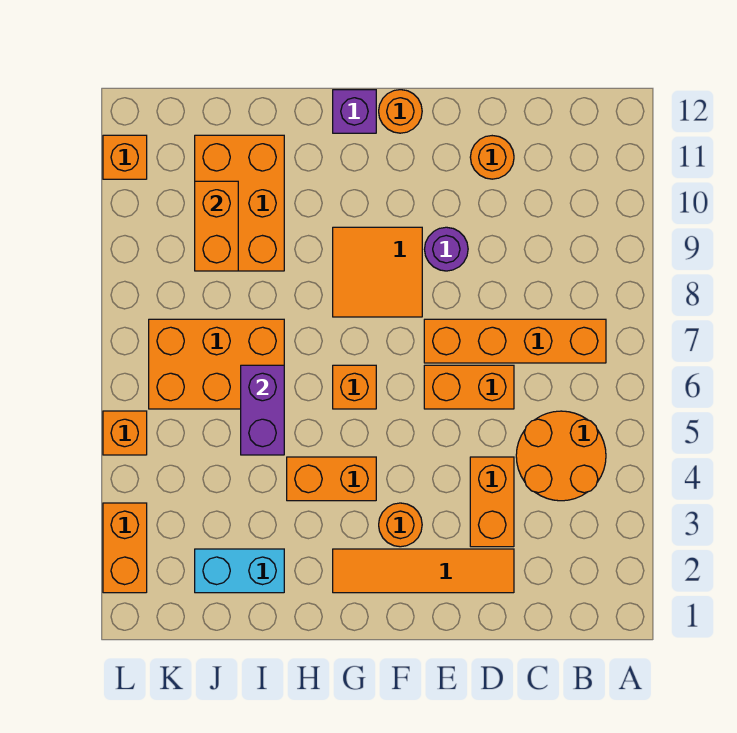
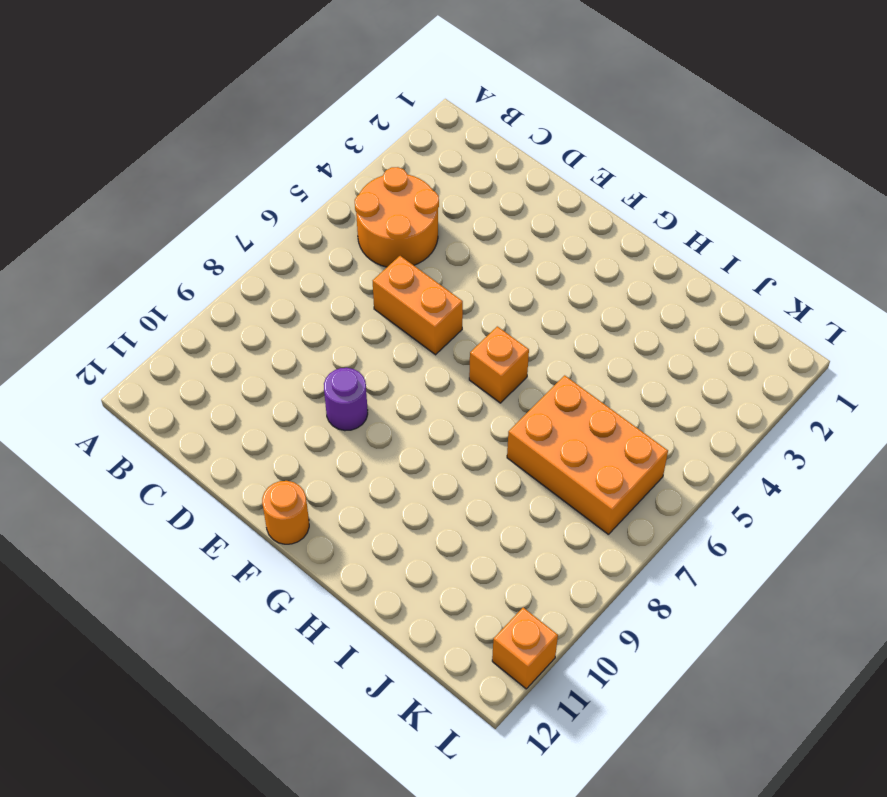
none -> orange brick B7:E7 level 1
none -> orange tile D2:G2 level 1
none -> orange brick D3:D4 level 1

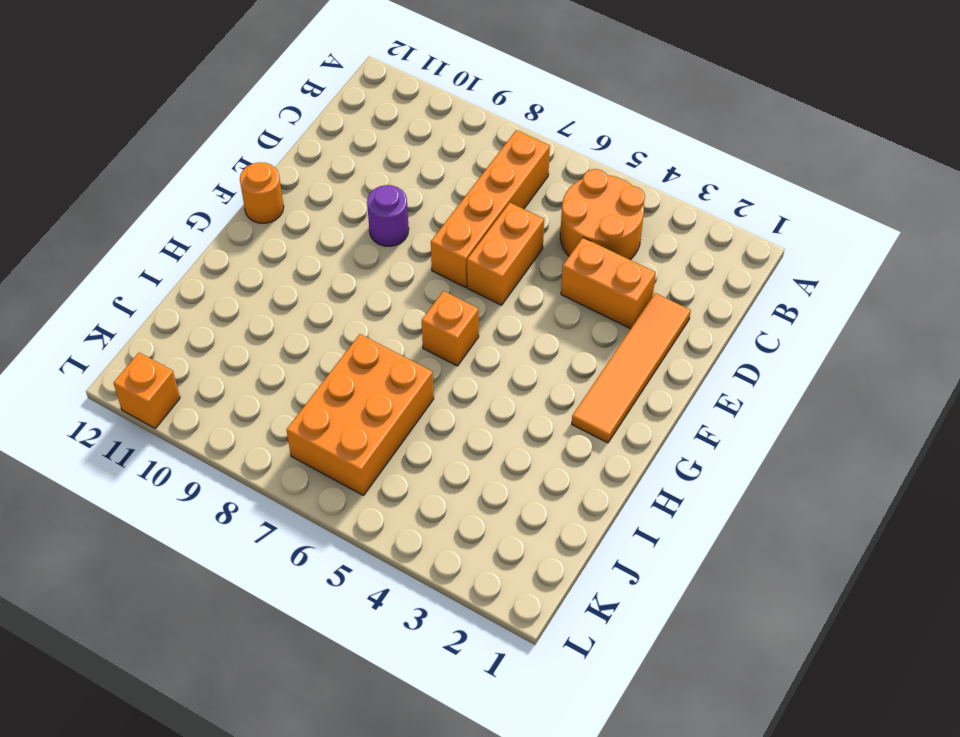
none -> orange round brick D11 level 1
none -> orange round brick F3 level 1
none -> orange tile F8:G9 level 1

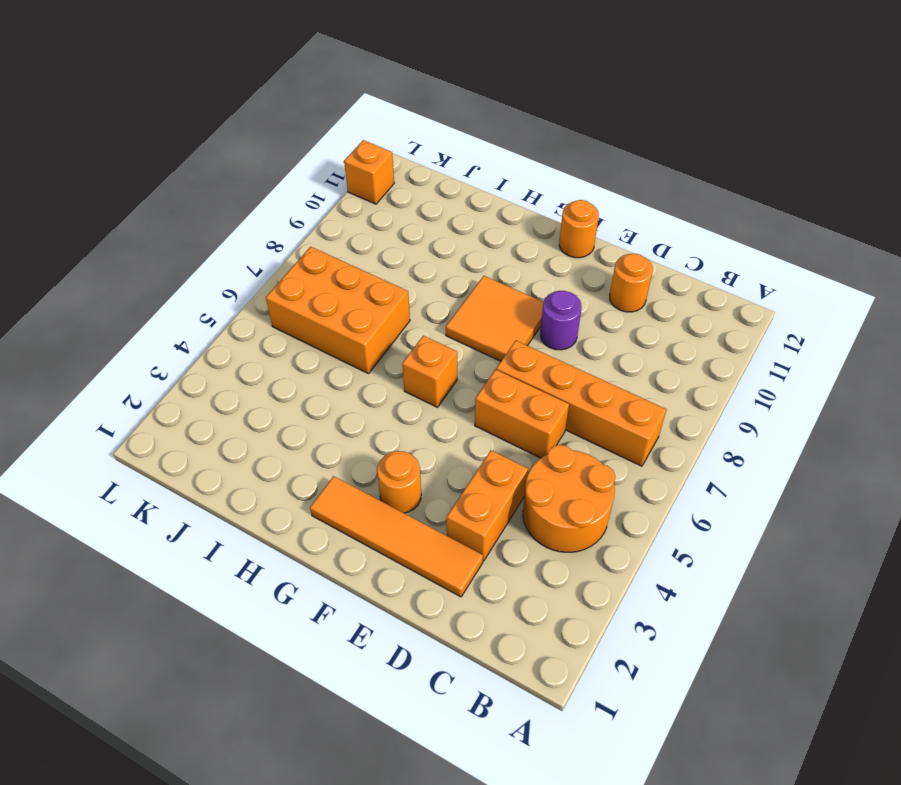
none -> orange brick G4:H4 level 1
none -> purple brick G12 level 1
none -> cyan brick I2:J2 level 1

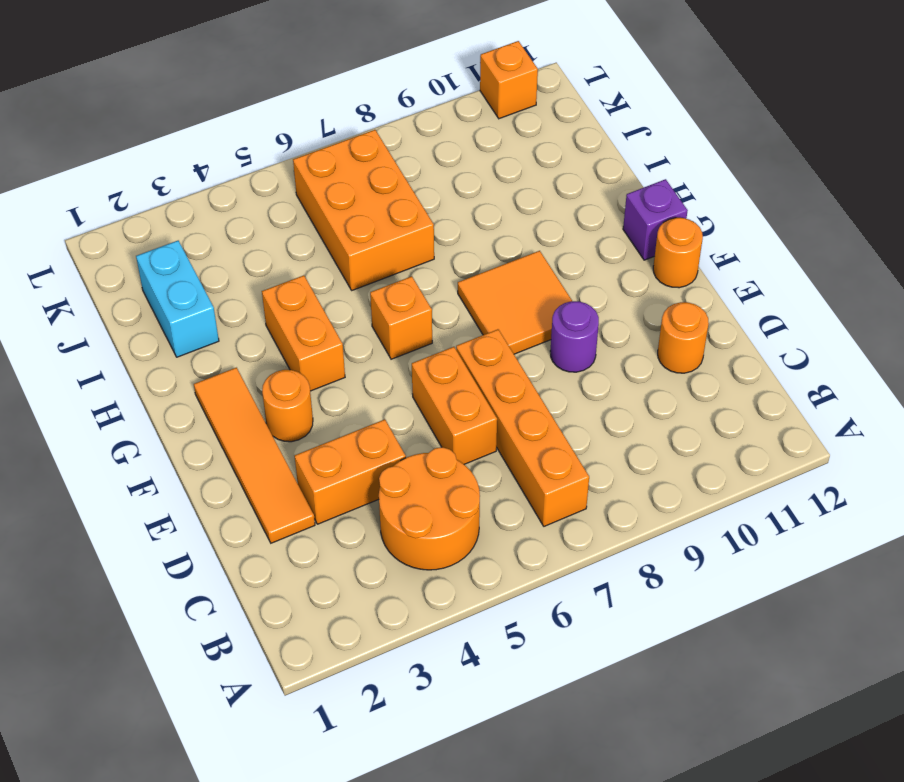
none -> orange brick I9:J11 level 1
none -> orange brick L2:L3 level 1
none -> orange brick L5 level 1

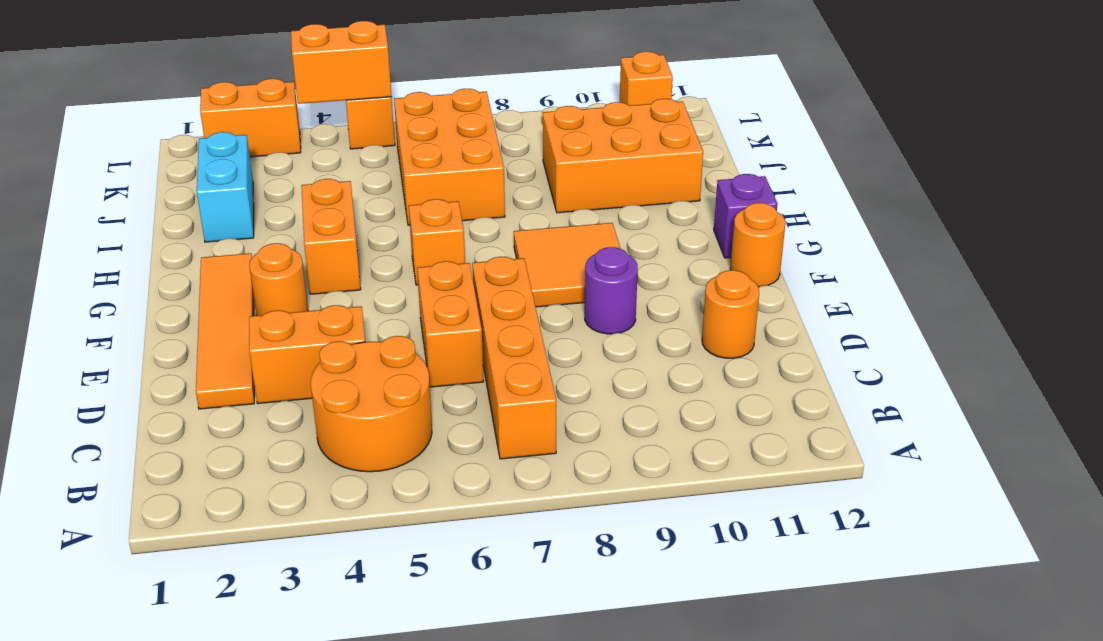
orange brick L4:L5 level 2 -> orange brick J9:J10 level 2
none -> purple brick I5:I6 level 2

